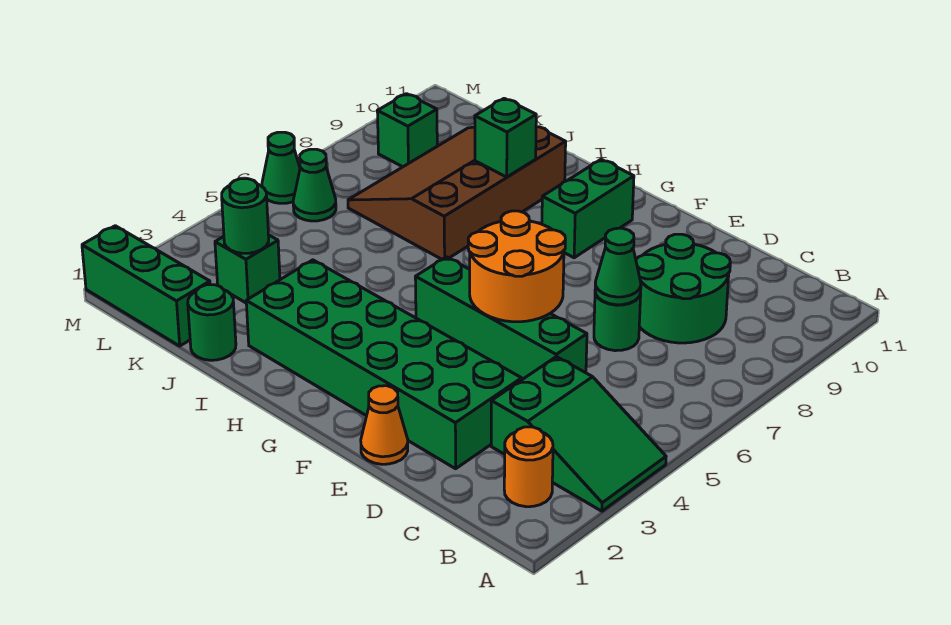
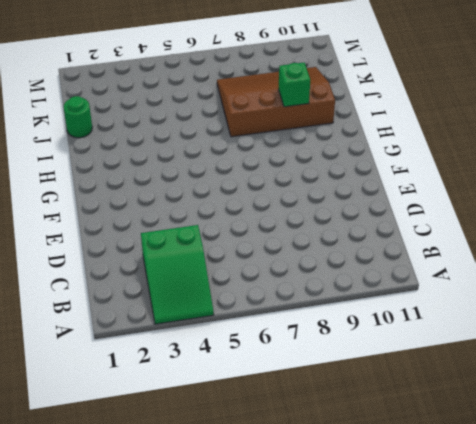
none -> orange round brick B2 level 1
none -> green round brick C8:D9 level 1
none -> green brick D2:I3 level 1

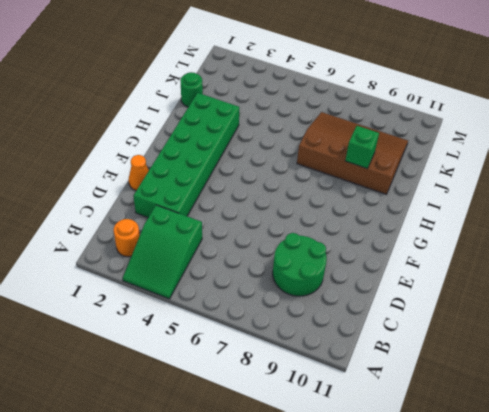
none -> green brick D5:G5 level 1
none -> green round brick D7 level 1
none -> green brick G9:G10 level 1

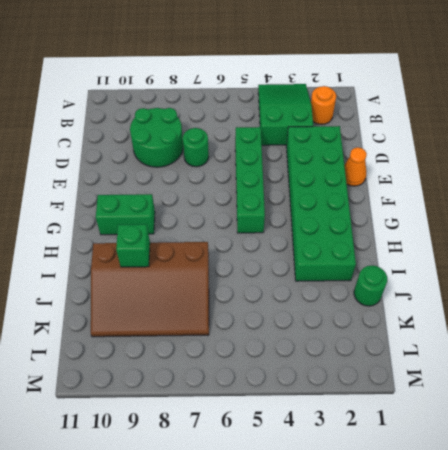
none -> green brick K1:M1 level 1
none -> green brick K3 level 1
none -> green cone L6 level 1

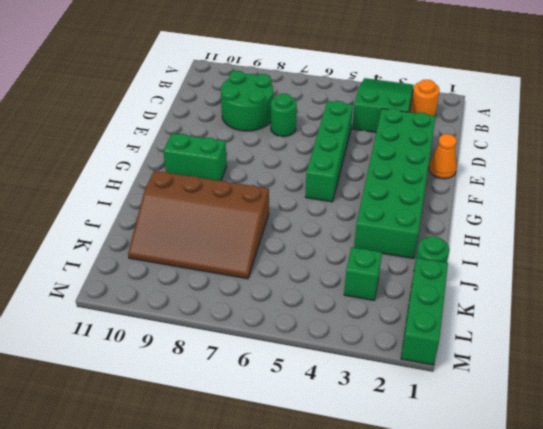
none -> green cone L6 level 1
none -> green brick L9 level 1
none -> green cone M6 level 1

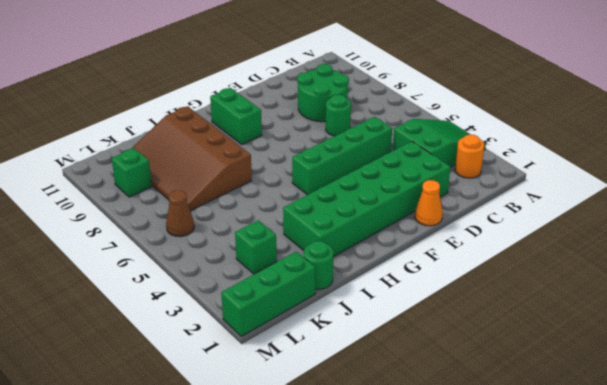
brown cone L6 level 1 -> green cone L6 level 1
none -> green cone M6 level 1
none -> green cone D7 level 2
none -> orange round brick E5:F6 level 2

